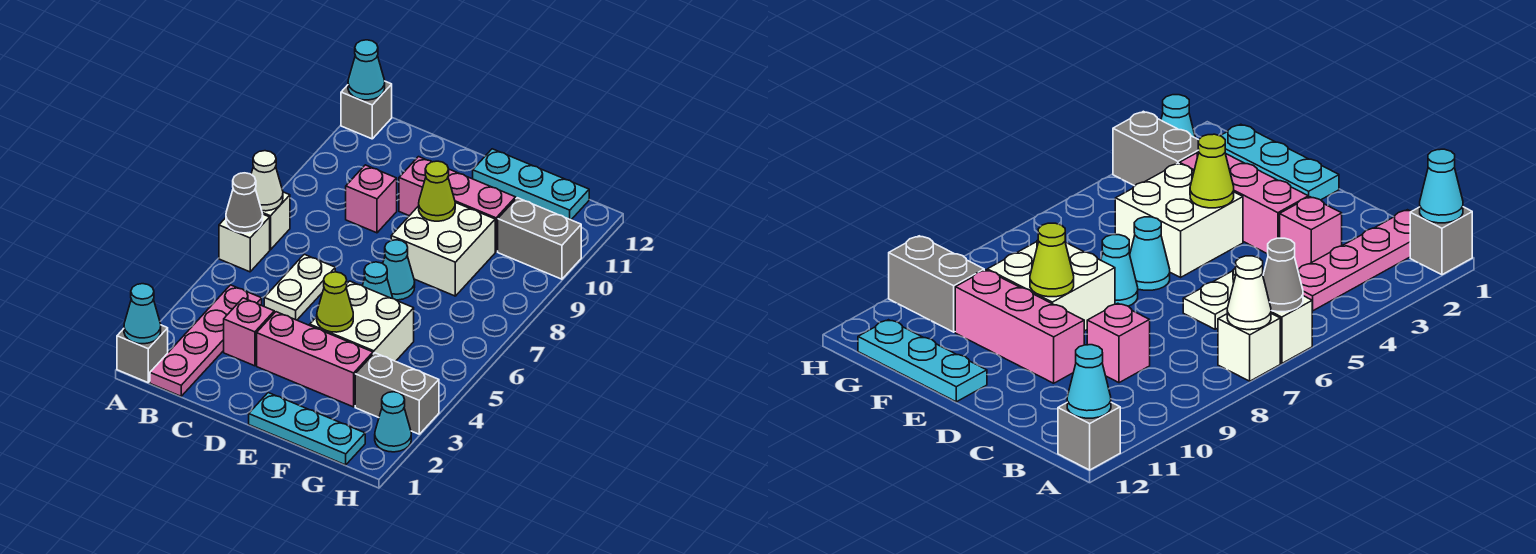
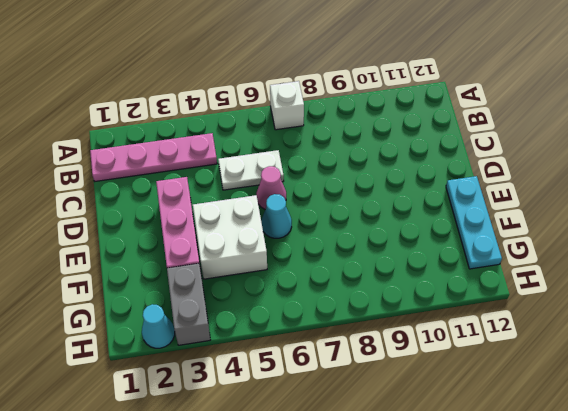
pink cone D6 level 1 -> none
none -> grey brick A1 level 1
none -> white brick A6 level 1
none -> grey brick A12 level 1

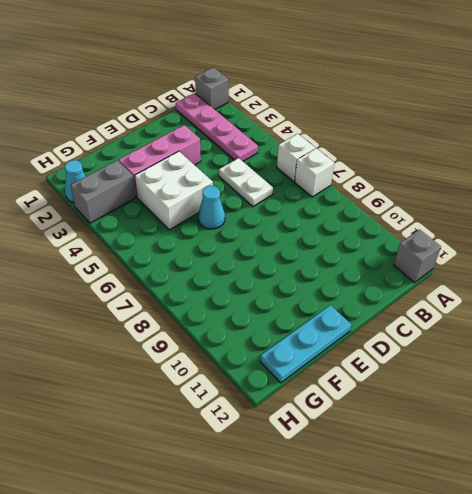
none -> pink brick C3 level 1
none -> pink brick C9 level 1
none -> pink brick D10:F10 level 1

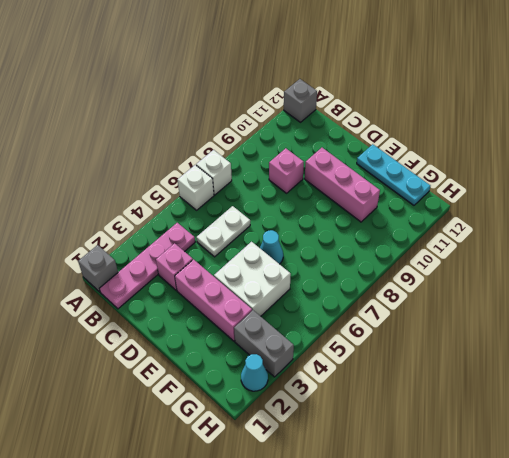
none -> cyan plate E1:G1 level 1
none -> cyan cone E7 level 1
none -> white brick E8:F9 level 1

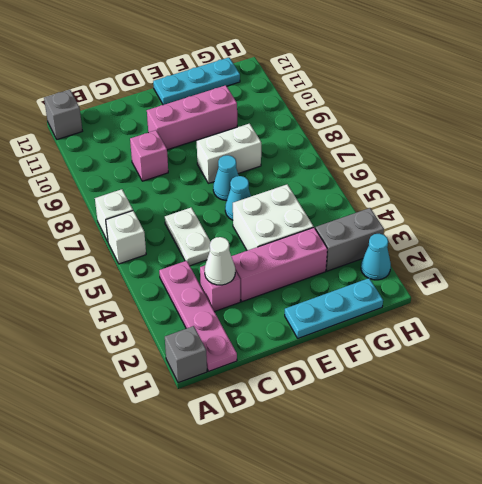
white cone C3 level 2 -> white cone A7 level 2
white brick E8:F8 level 1 -> white brick E8:F9 level 1
none -> grey brick G10:H10 level 1
none -> cyan cone A1 level 2
none -> grey cone A6 level 2

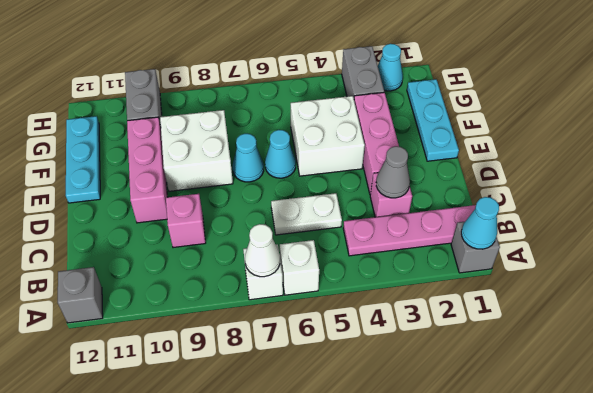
grey cone C3 level 2 -> grey cone A6 level 2
none -> cyan cone A12 level 2
none -> lime cone E4 level 2
none -> lime cone E9 level 2

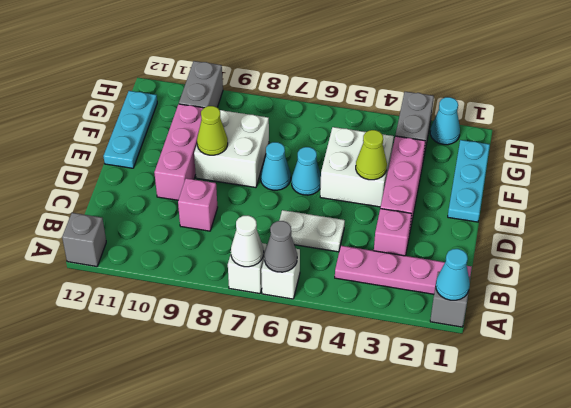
none -> cyan cone A12 level 2

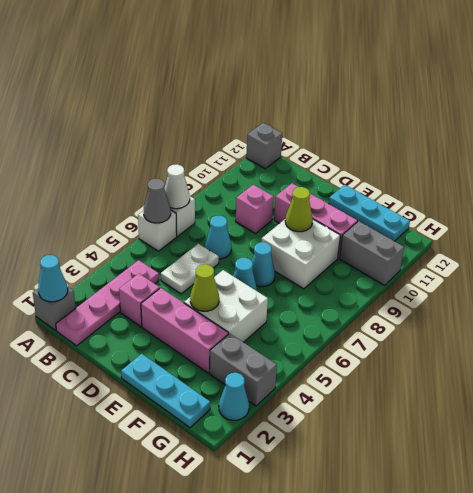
cyan cone C7 level 1 -> cyan cone A12 level 2

